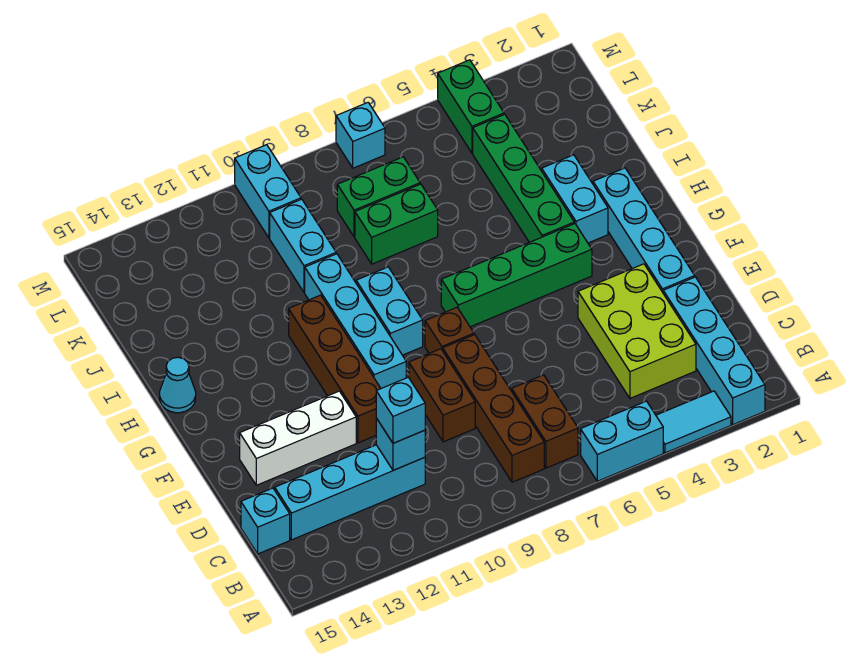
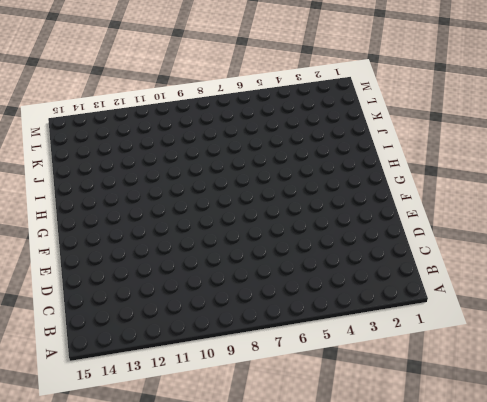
none -> cyan brick A2:D2 level 1
none -> cyan tile A3:A4 level 1
none -> cyan brick A5:A6 level 1

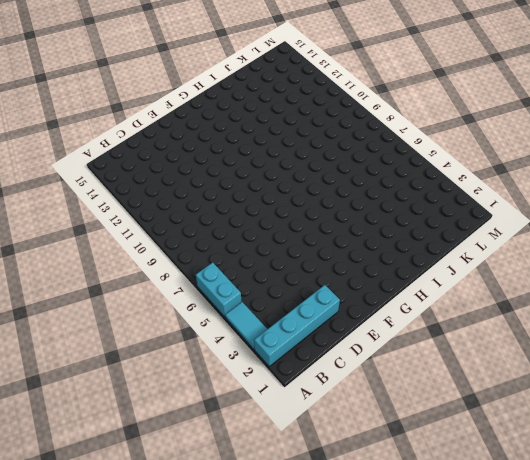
none -> brown brick B7:C7 level 1
none -> brown brick B8:E8 level 1
none -> lime brick C3:E4 level 1

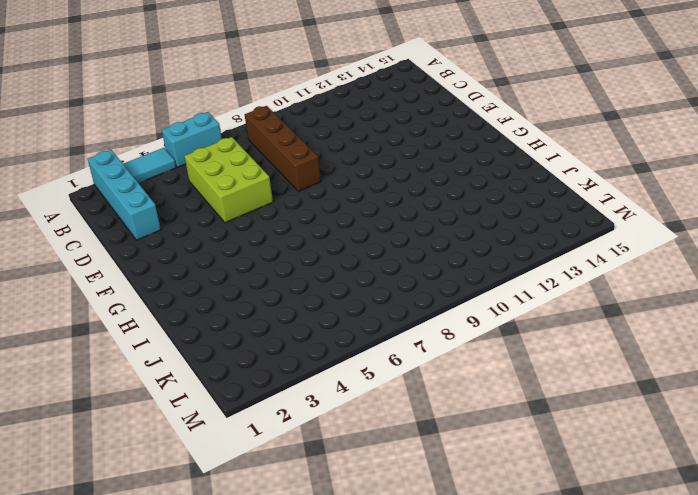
lime brick C5:E6 level 1 -> lime brick C3:E4 level 1
none -> brown brick B7:C7 level 1
none -> cyan brick C11:C14 level 1
none -> cyan brick C15 level 1

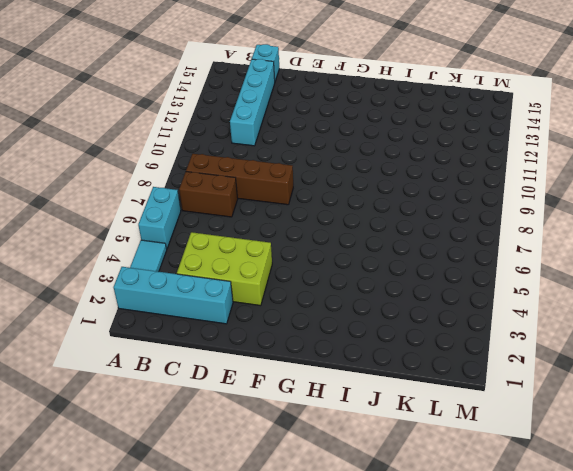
none -> brown brick D9:E9 level 1
none -> cyan brick E2:H2 level 1
none -> brown brick E11:H11 level 1

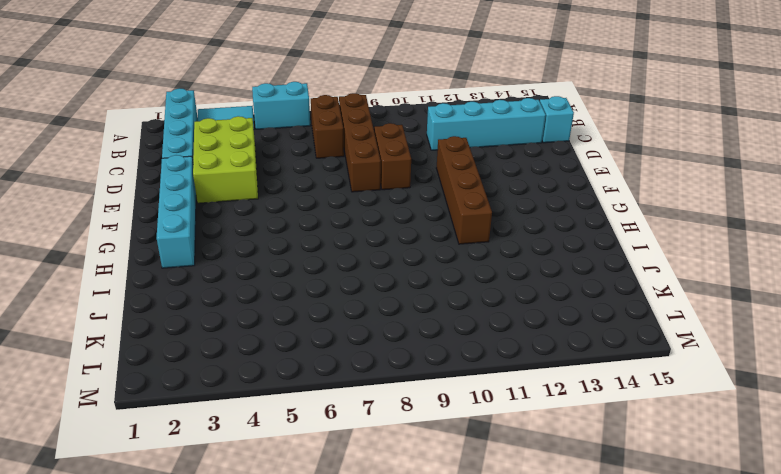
none -> white brick E12:E14 level 1
none -> brown brick F8 level 1
none -> cyan brick F10:I10 level 1

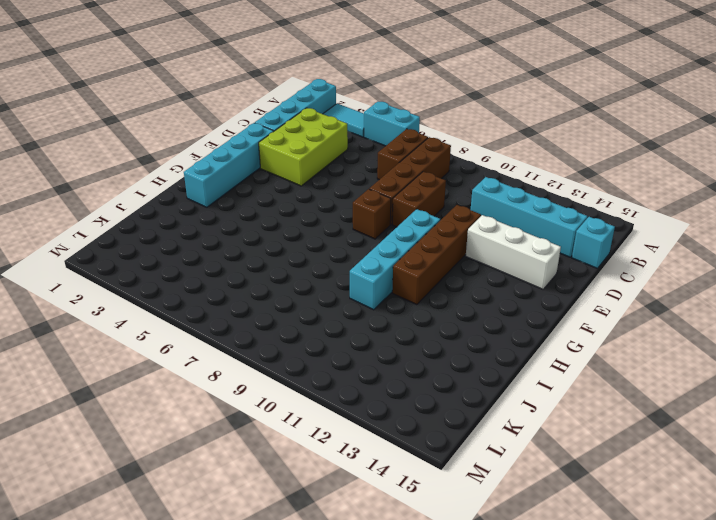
none -> green brick G4:G7 level 1
none -> cyan brick G9:H9 level 1
none -> cyan brick H3:I3 level 1

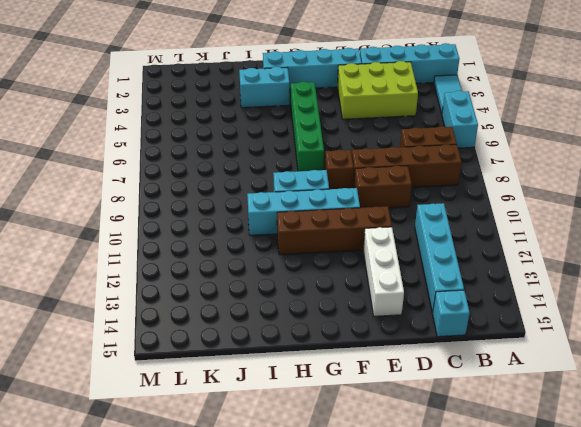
none -> green brick H4:K4 level 1
none -> cyan cone H15 level 1
none -> green brick J7:J8 level 1

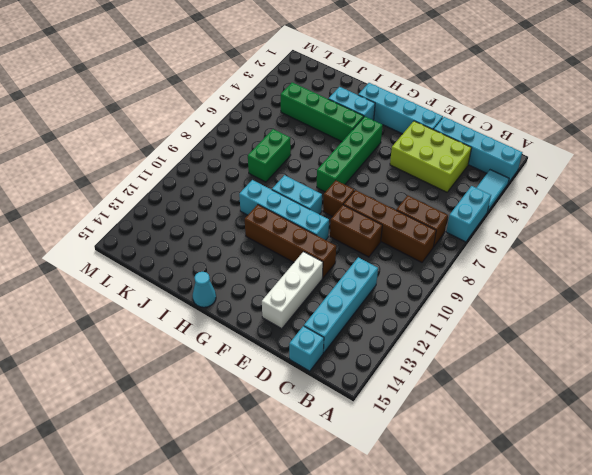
none -> cyan brick J10:K10 level 1
none -> green brick K7:K8 level 1
none -> green brick L4:M4 level 1

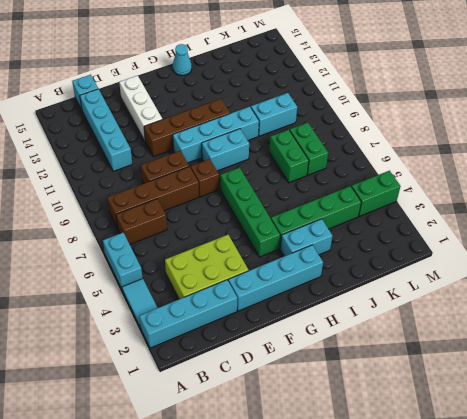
none -> cyan brick L10:M10 level 1
none -> cyan brick M7 level 1
none -> cyan brick C11 level 2

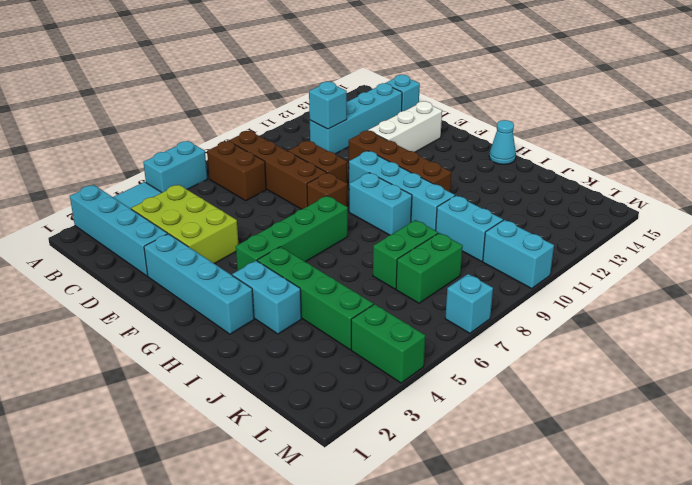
none -> cyan brick C11 level 3

